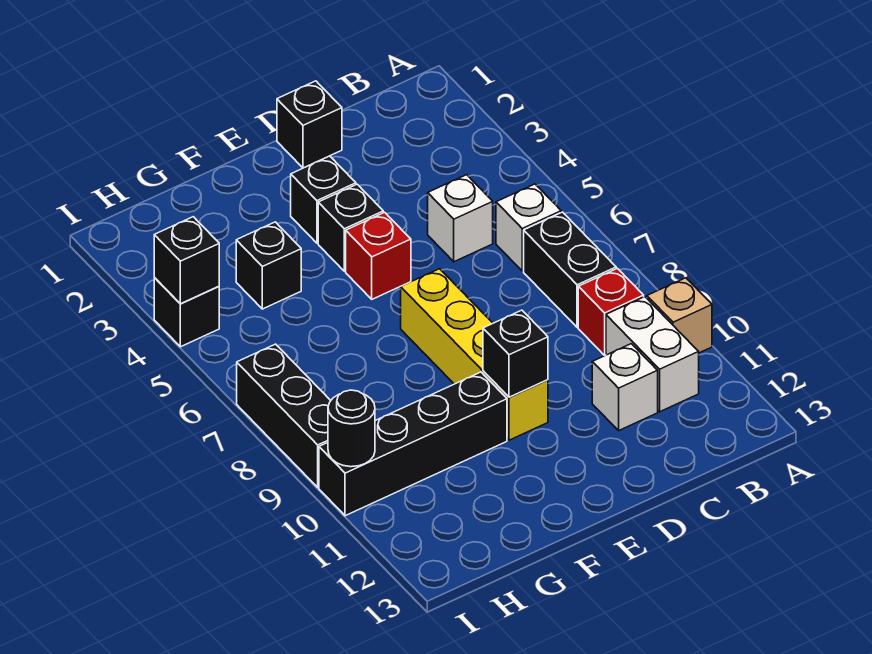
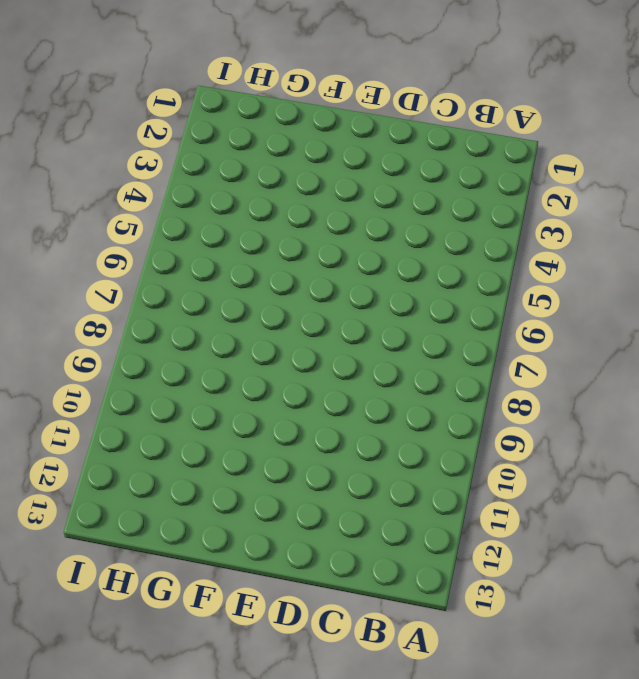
none -> tan brick A10 level 1
none -> white brick B6 level 1
none -> black brick B7:B8 level 1

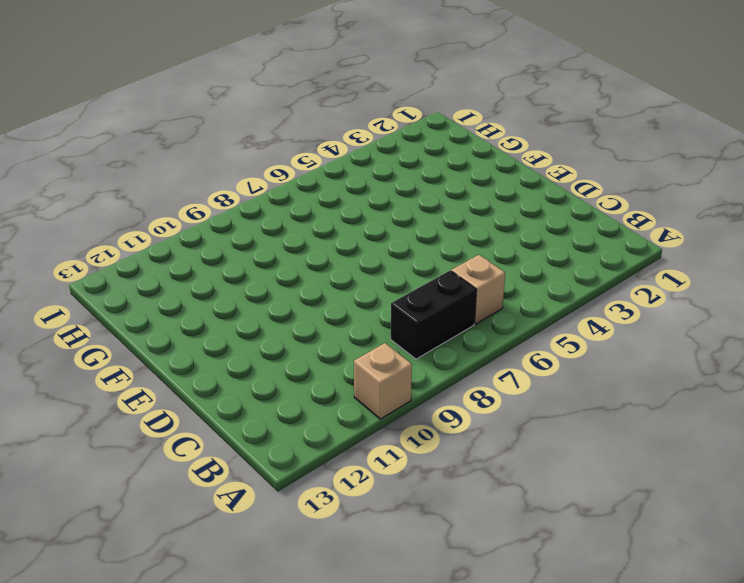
tan brick B6 level 1 -> white brick B6 level 1
none -> red brick B9 level 1
none -> white brick B10:B11 level 1
none -> white brick C5 level 1

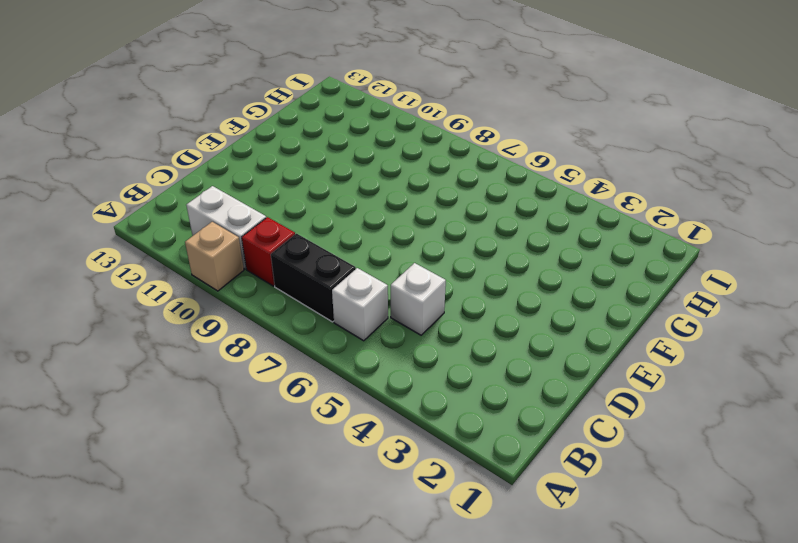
none -> white brick C11 level 1
none -> black brick D1 level 1
none -> black brick E3 level 1

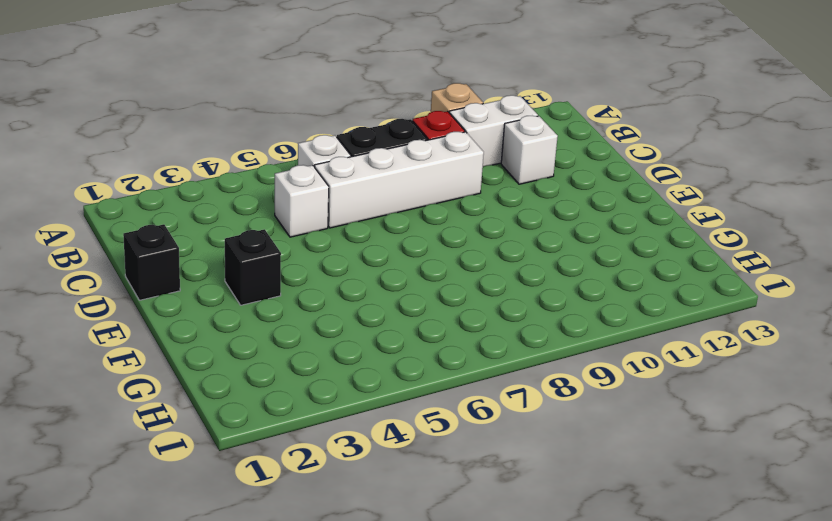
white brick C6:C9 level 1 -> none
none -> black brick E4 level 1
none -> red brick E5 level 1
none -> yellow brick E7:E10 level 1

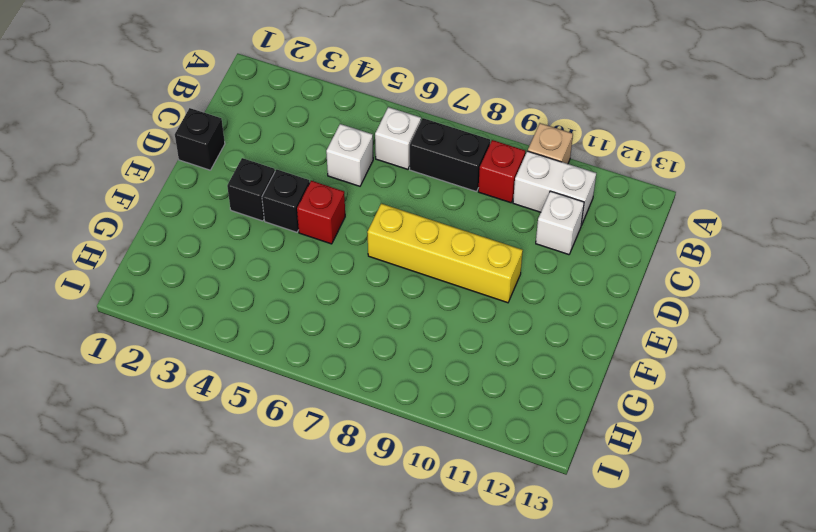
none -> black brick F10:I10 level 1
none -> black brick G4 level 1
none -> black brick I4 level 1

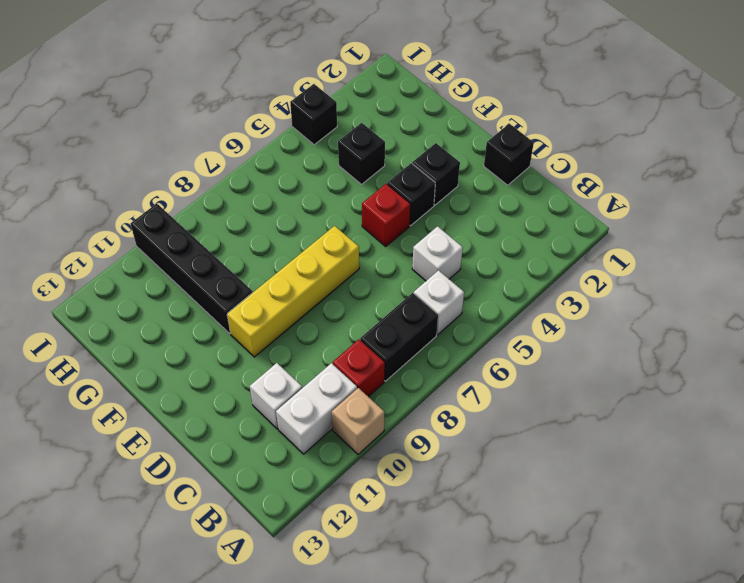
none -> black brick I7:I9 level 1
none -> black brick E10 level 2
none -> black brick I4 level 2

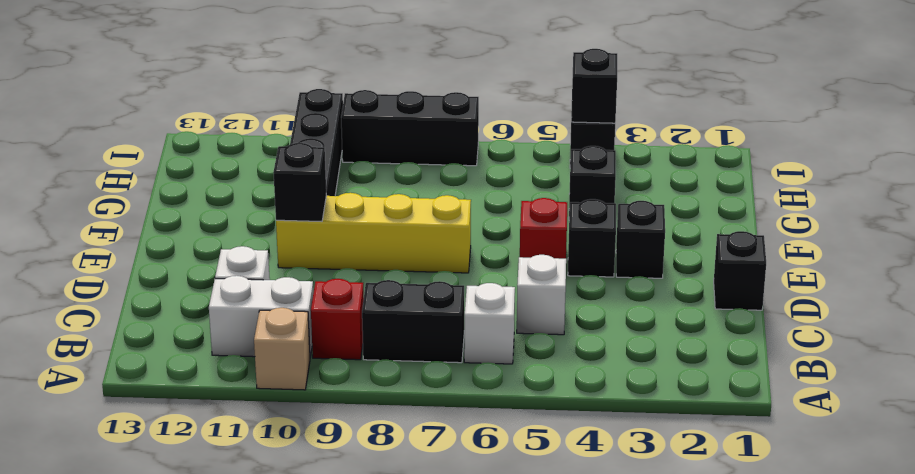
none -> black round brick I10 level 2

